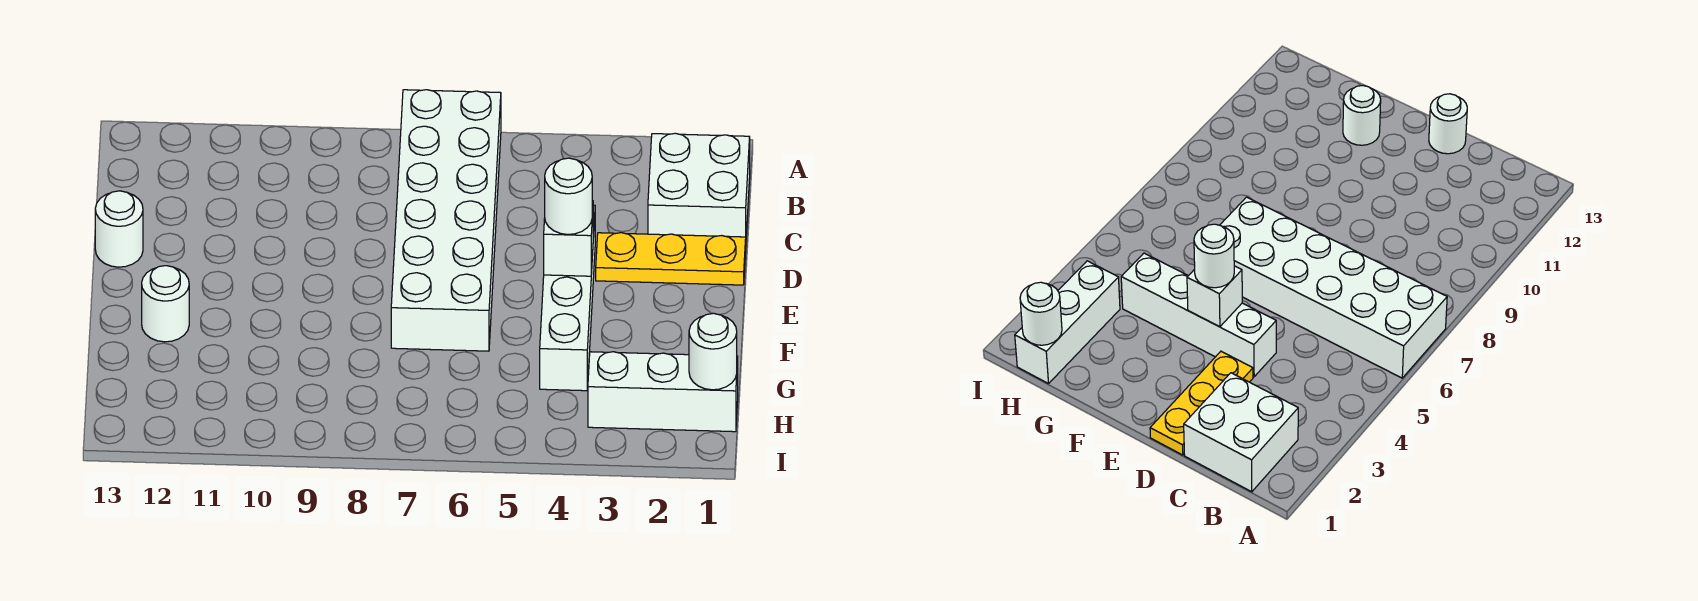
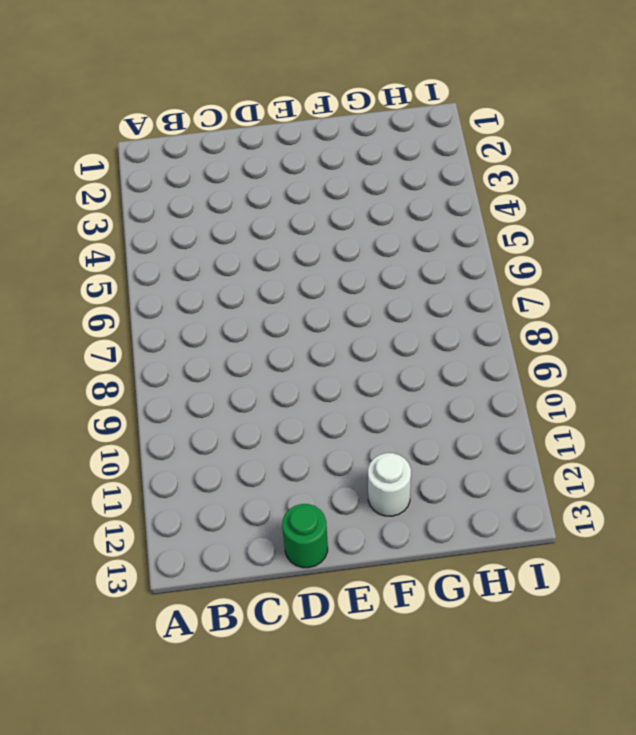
green round brick D13 level 1 -> white round brick D13 level 1
none -> white brick A6:F7 level 1
none -> white brick B1:C2 level 1

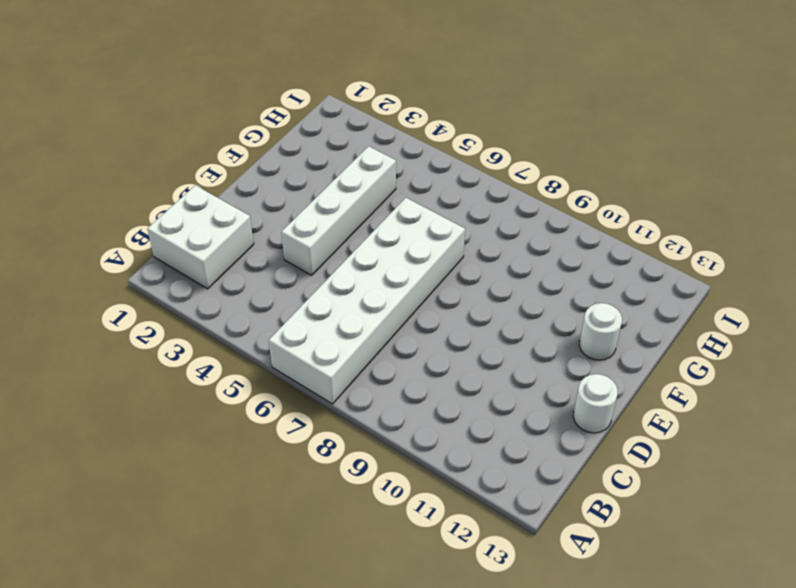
none -> yellow plate D1:D3 level 1
none -> white brick H1:H3 level 1

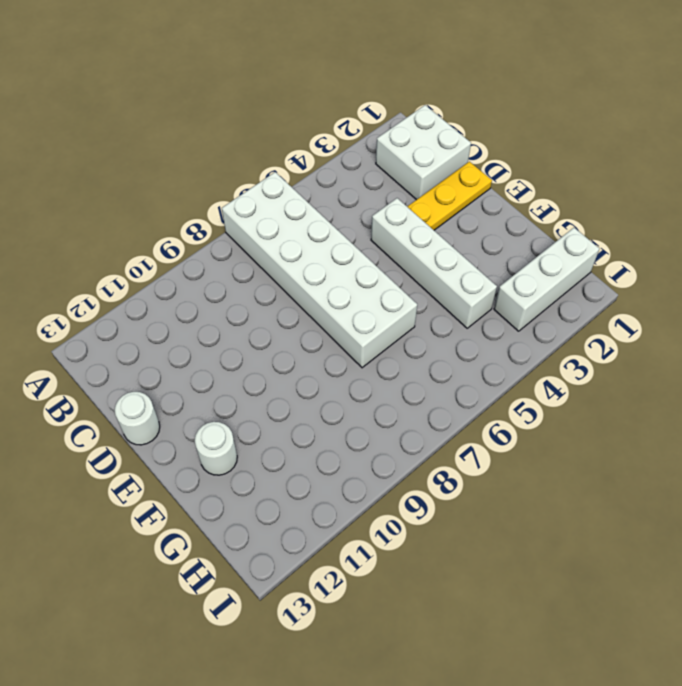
none -> white brick E4 level 2
none -> white round brick H1 level 2

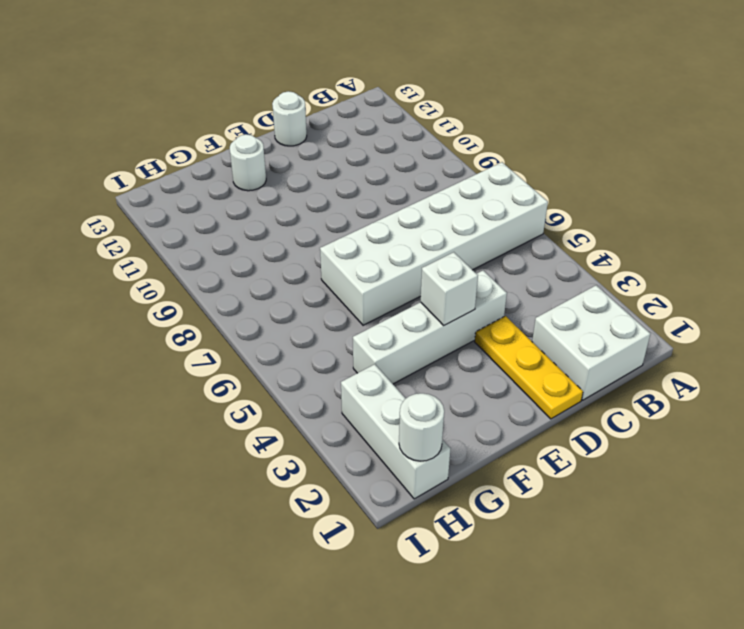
none -> white round brick E4 level 3

